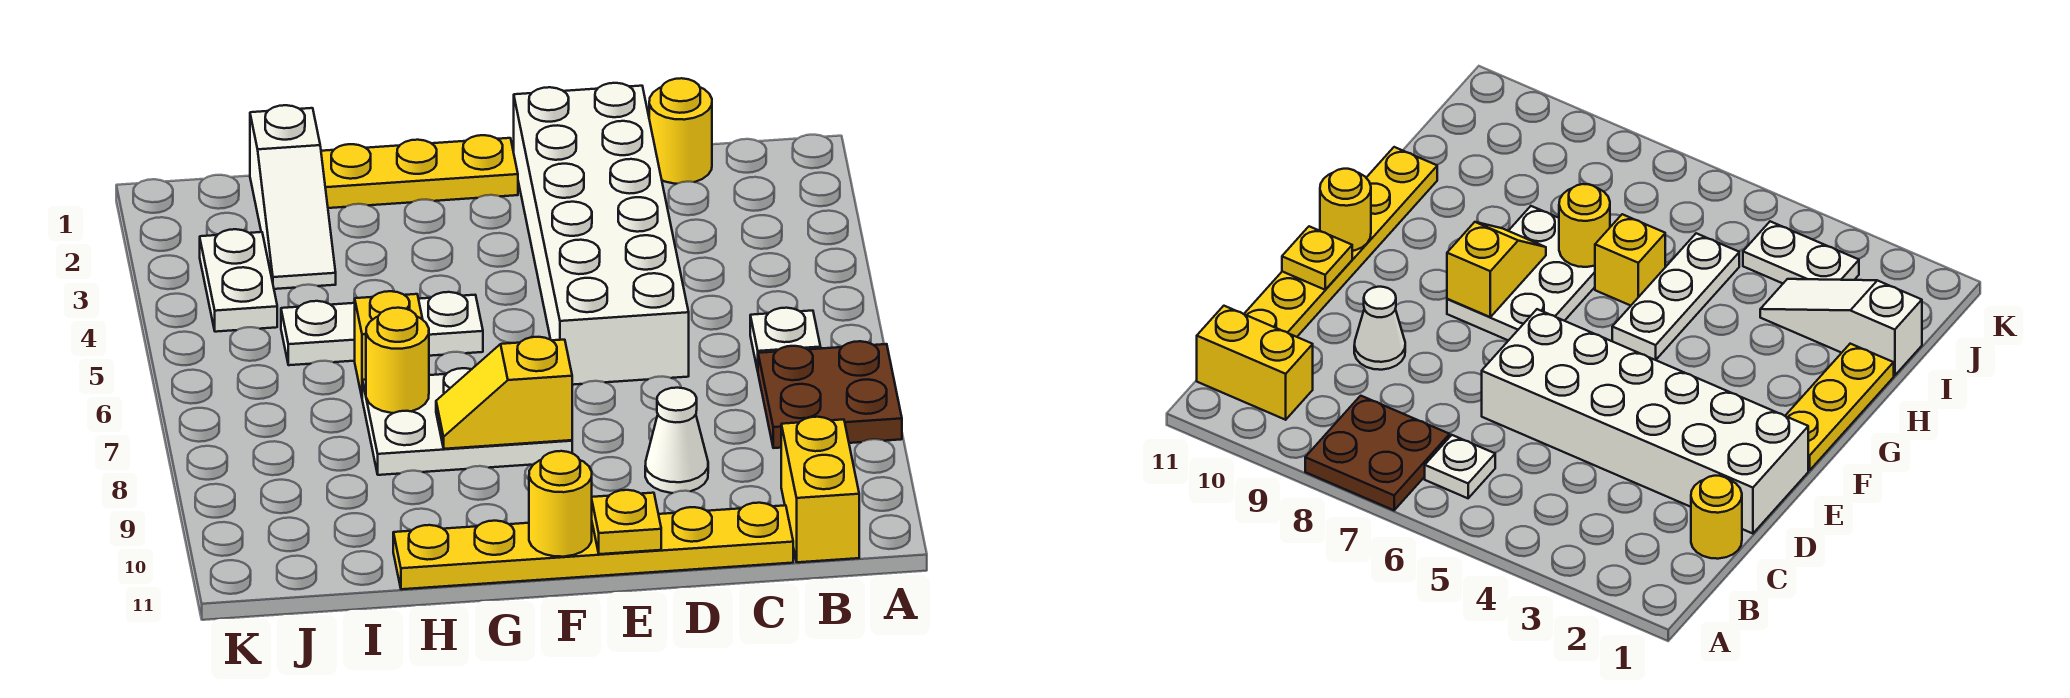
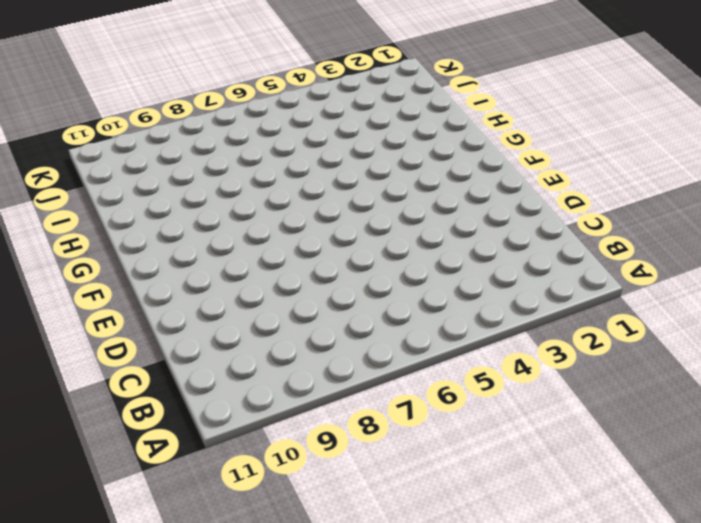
none -> brown plate A7:B8 level 1
none -> white plate B6 level 1
none -> yellow brick B10:B11 level 1

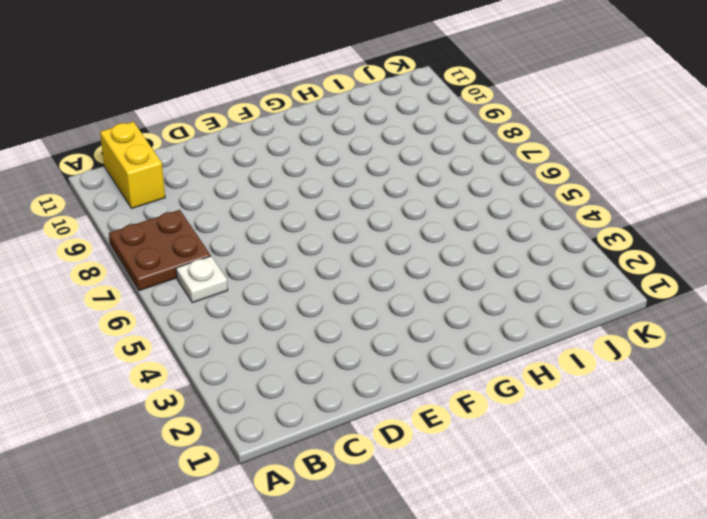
none -> yellow round brick C1 level 1
none -> yellow plate C11:H11 level 1
none -> white brick D1:E6 level 1

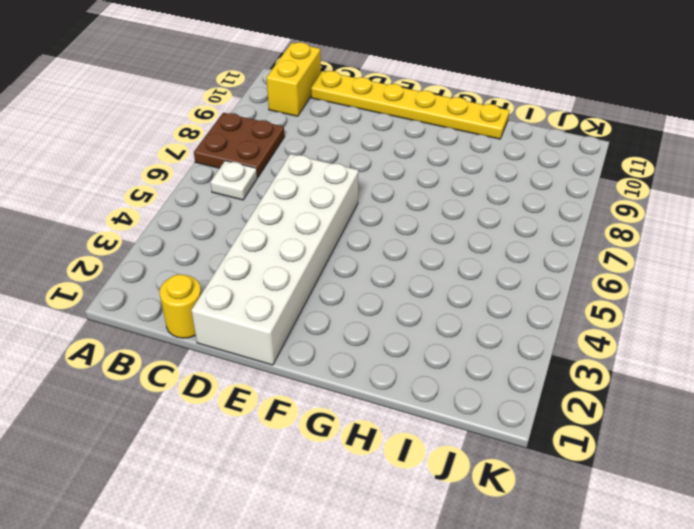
none -> white cone D9 level 1
none -> yellow plate F1:H1 level 1
none -> white plate F7:H8 level 1

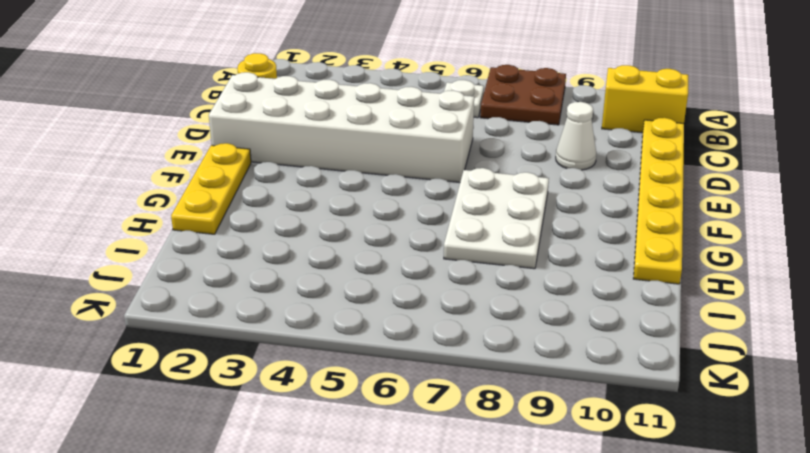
none -> white plate G5:I5 level 1
none -> yellow brick H6 level 1
none -> white slope I1:I3 level 1 top 1

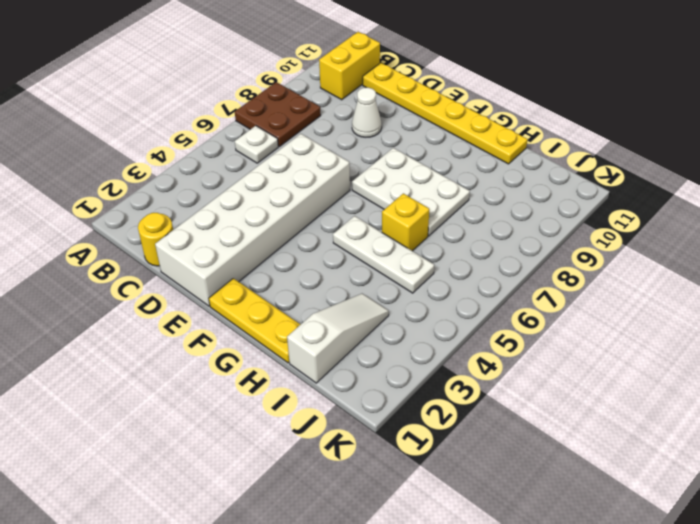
none -> white plate J3:J4 level 1
none -> yellow plate E11 level 2
none -> yellow slope F8:G8 level 2 top F

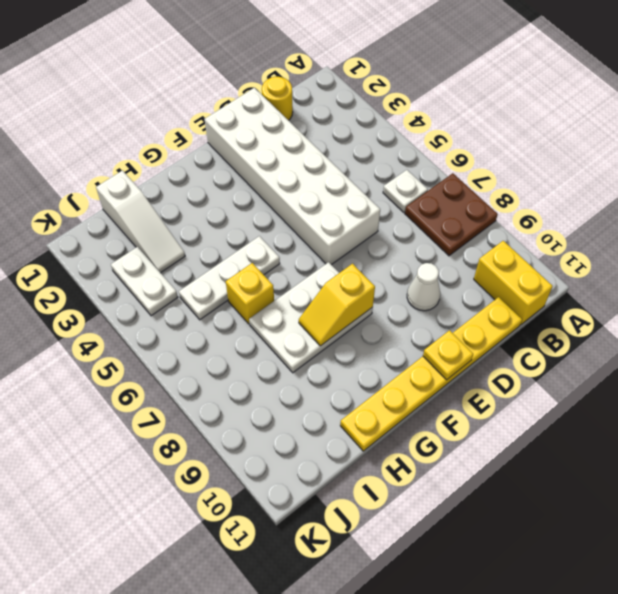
none -> yellow plate F1:H1 level 1
none -> yellow round brick F11 level 2
none -> yellow round brick H7 level 2

